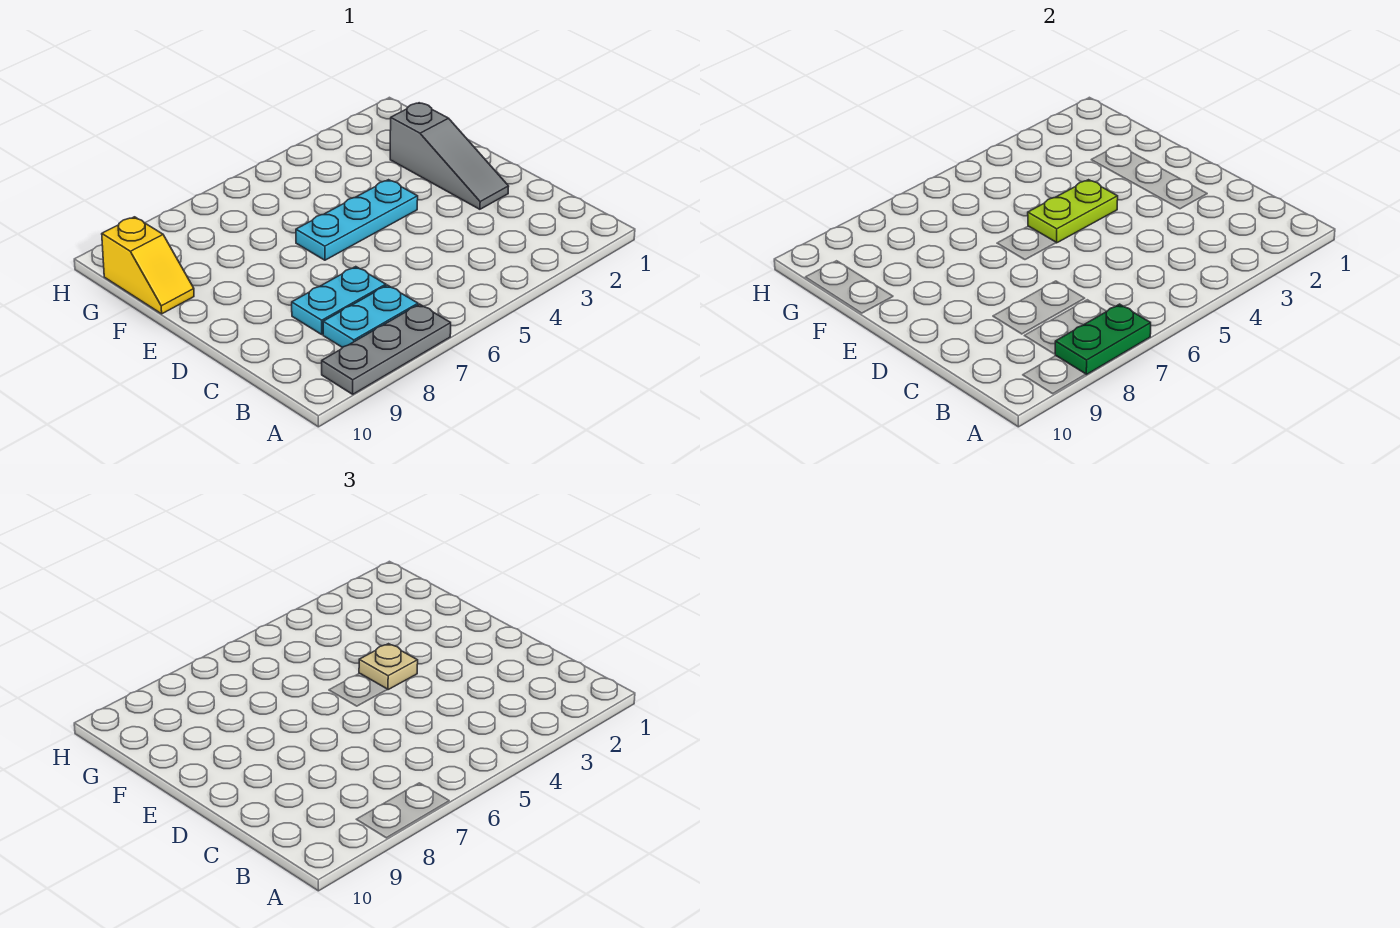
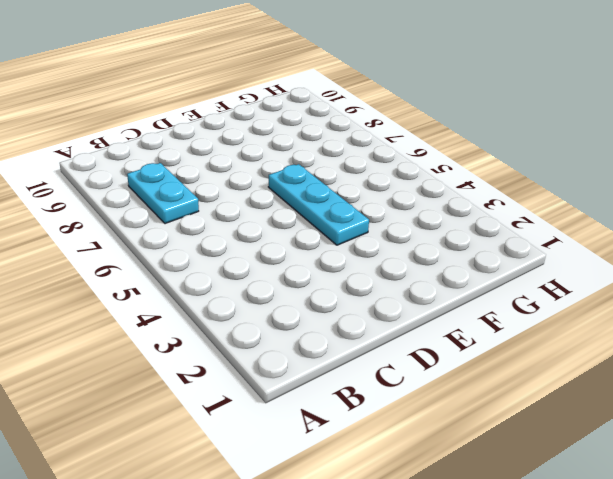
none -> grey plate A7:A9 level 1
none -> cyan plate C7:C8 level 1

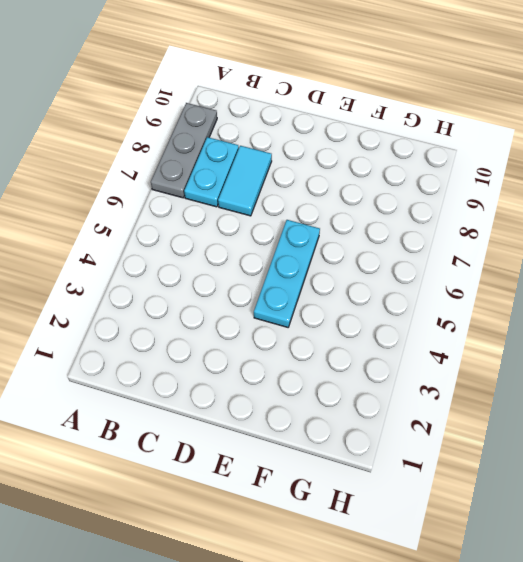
cyan tile C7:C8 level 1 -> cyan plate C7:C8 level 1
none -> grey slope D2:F2 level 1 top F
none -> yellow slope F10:G10 level 1 top G

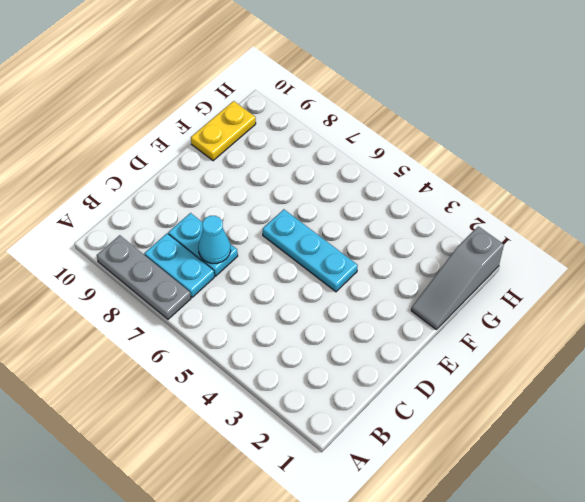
cyan cone C7 level 2 -> none
grey slope F1:H1 level 1 top H -> grey slope D2:F2 level 1 top F
yellow plate F10:G10 level 1 -> yellow slope F10:G10 level 1 top G
none -> green plate A7:A8 level 2
none -> lime plate E4:E5 level 2

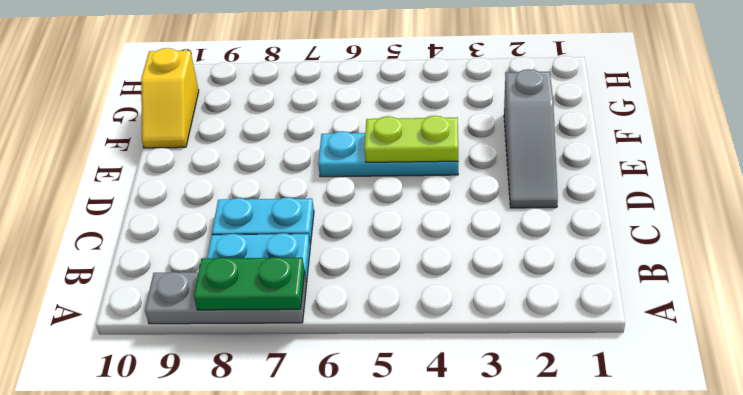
none -> tan plate E4 level 3

